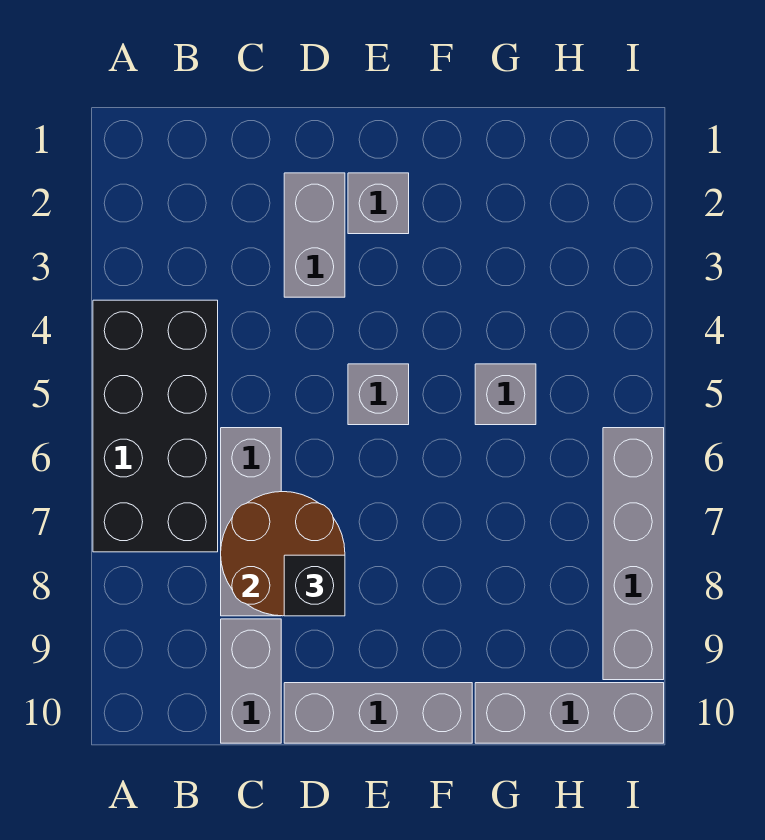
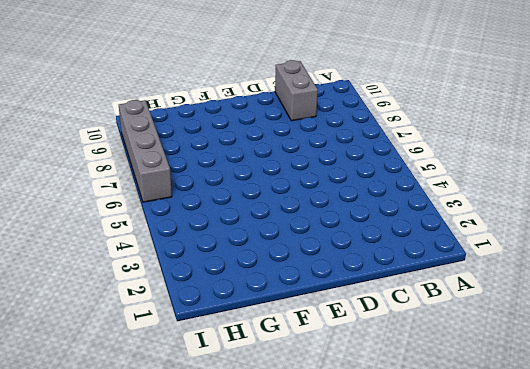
none -> black brick A4:B7 level 1
none -> grey brick C6:C8 level 1
none -> grey brick D2:D3 level 1

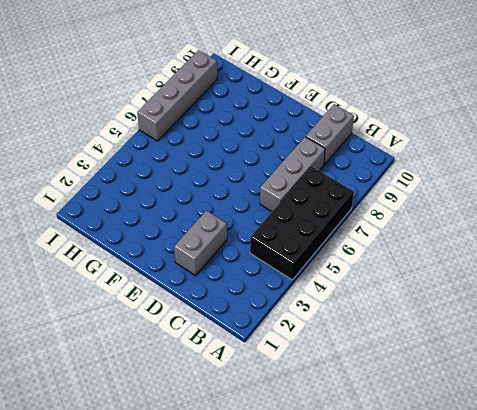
none -> grey brick D10:F10 level 1
none -> grey brick E2 level 1
none -> grey brick E5 level 1

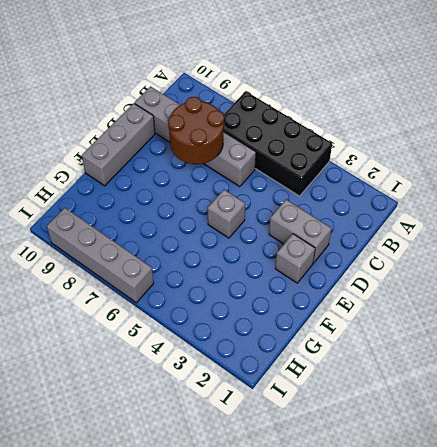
none -> grey brick G5 level 1
none -> grey brick G10:I10 level 1
none -> black brick D8 level 3

